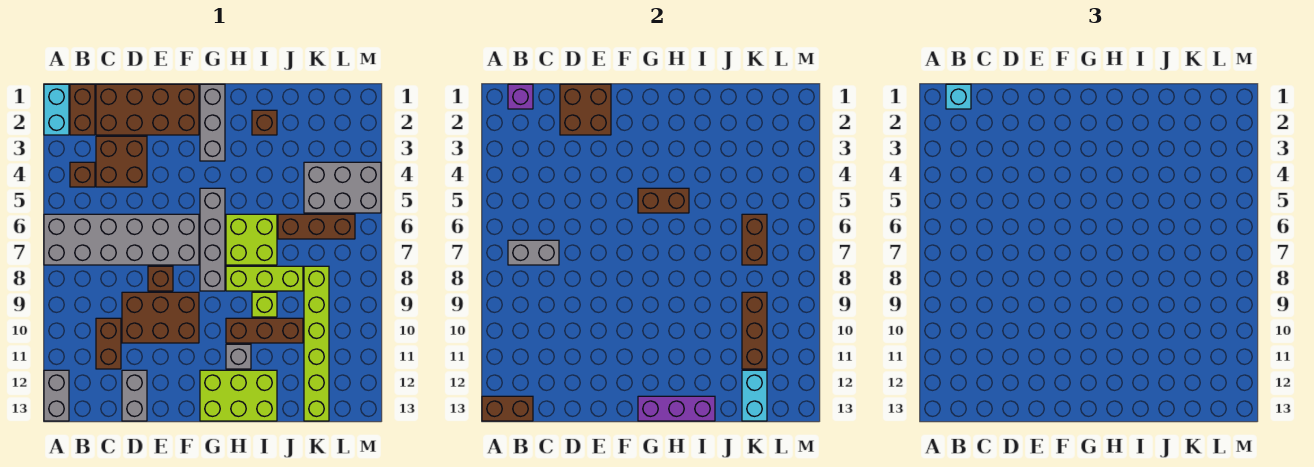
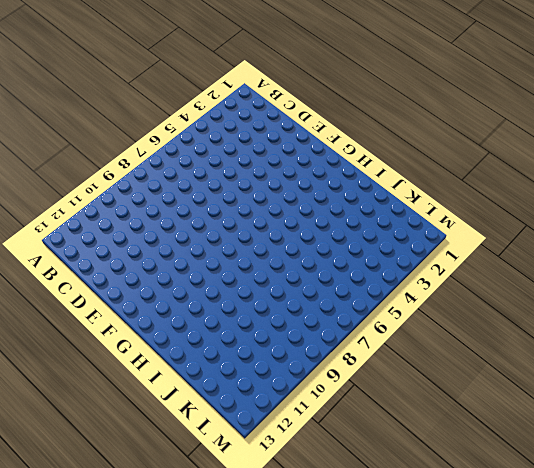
none -> cyan brick A1:A2 level 1
none -> grey brick A6:F7 level 1
none -> grey brick A12:A13 level 1
none -> brown brick B1:B2 level 1

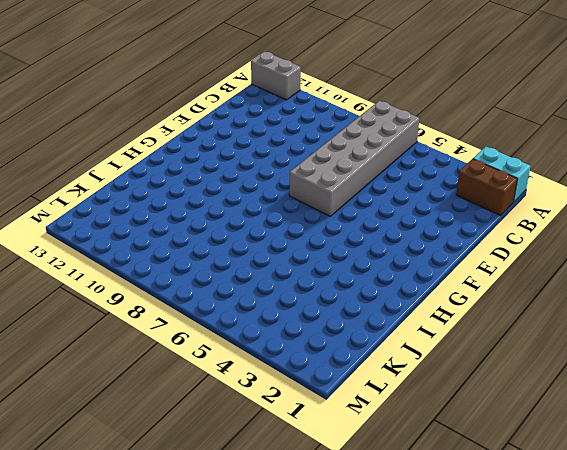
none -> brown brick B4 level 1
none -> brown brick C1:F2 level 1
none -> brown brick C3:D4 level 1
none -> brown brick C10:C11 level 1

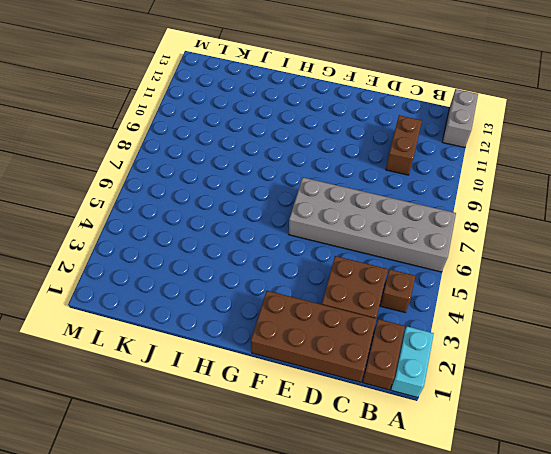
none -> brown brick D9:F10 level 1
none -> grey brick D12:D13 level 1
none -> brown brick E8 level 1
none -> grey brick G1:G3 level 1

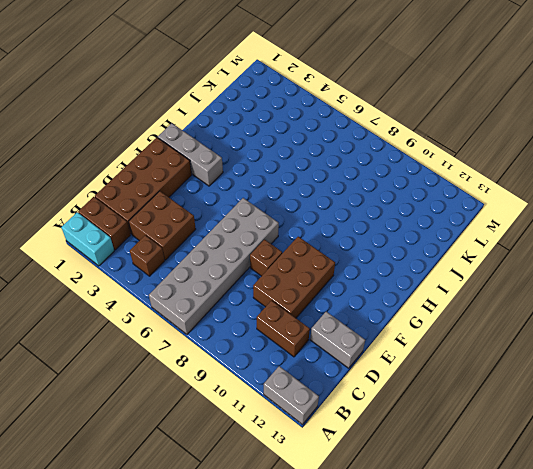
none -> grey brick G5:G8 level 1
none -> lime brick G12:I13 level 1
none -> lime brick H6:I7 level 1
none -> lime brick H8:J8 level 1

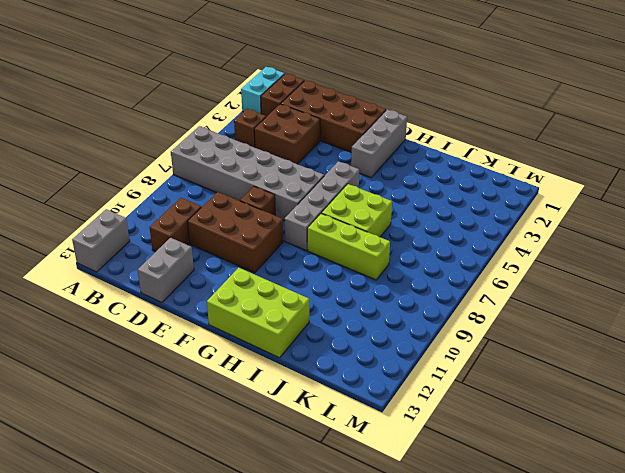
none -> brown brick H10:J10 level 1
none -> grey brick H11 level 1
none -> brown brick I2 level 1
none -> lime brick I9 level 1

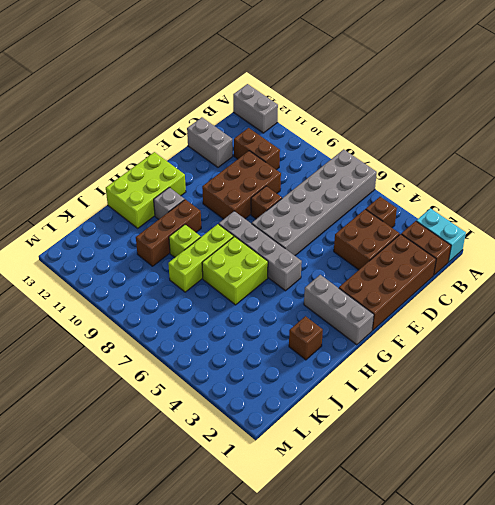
none -> brown brick J6:L6 level 1
none -> grey brick K4:M5 level 1
none -> lime brick K8:K13 level 1
none -> brown brick A13:B13 level 2

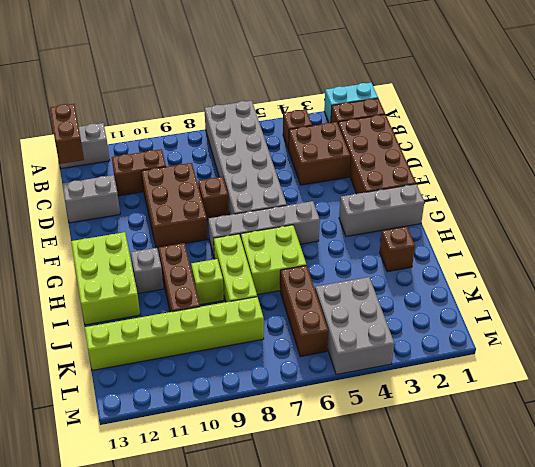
none -> purple brick B1 level 2
none -> grey brick B7:C7 level 2
none -> brown brick D1:E2 level 2
none -> brown brick G5:H5 level 2

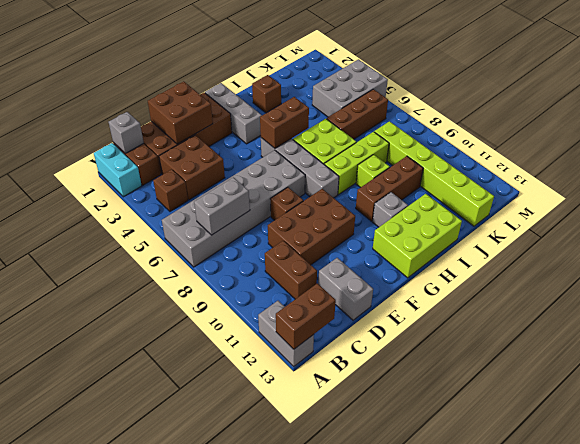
grey brick B1 level 2 -> purple brick B1 level 2
none -> purple brick G13:I13 level 2
none -> brown brick K6:K7 level 2
none -> brown brick K9:K11 level 2
none -> cyan brick K12:K13 level 2

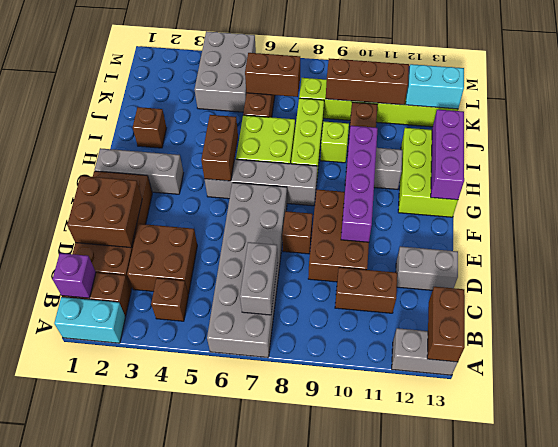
purple brick E10:H10 level 2 -> none
none -> cyan brick B1 level 3

